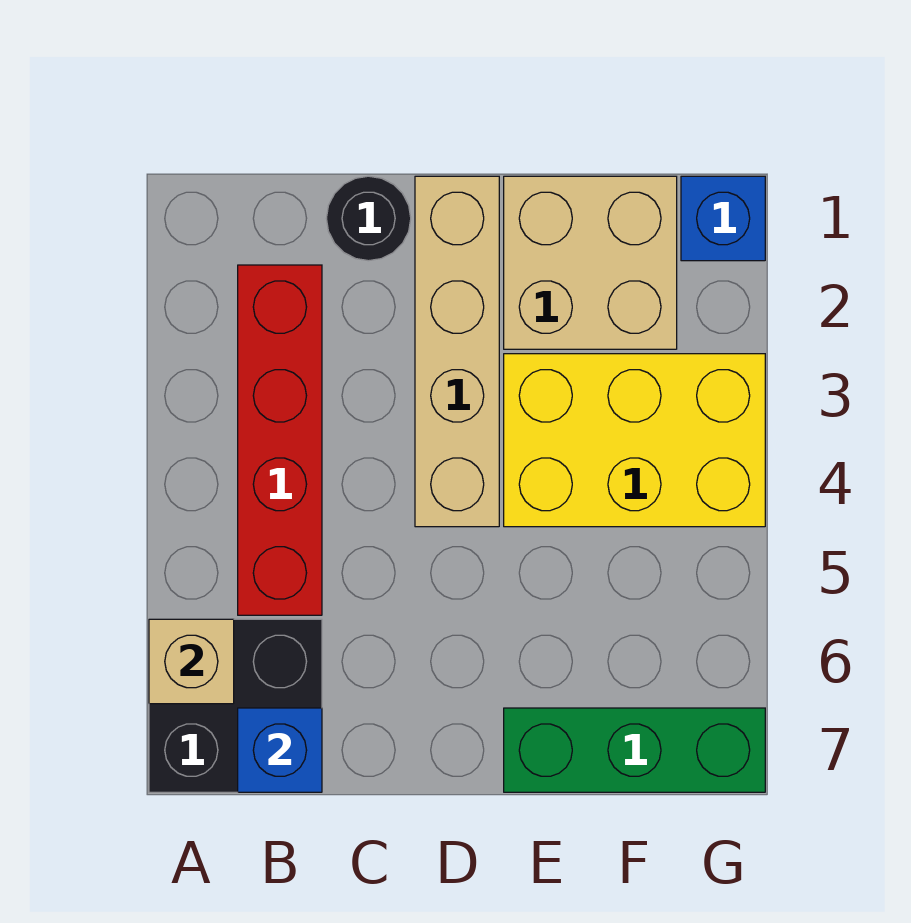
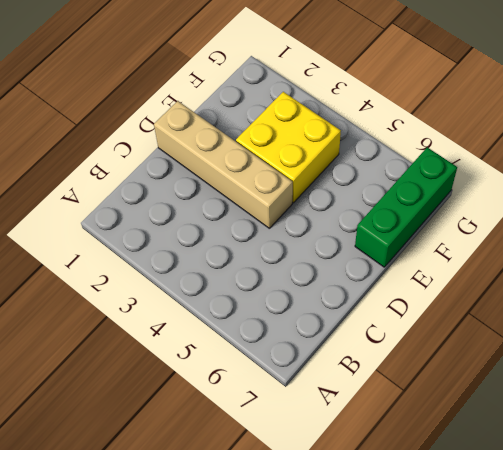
yellow brick E3:F4 level 1 -> yellow brick E3:G4 level 1
none -> black brick A6:B7 level 1
none -> red brick B2:B5 level 1

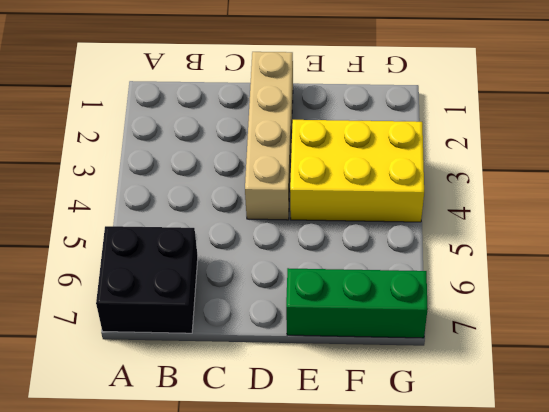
none -> red brick B2:B5 level 1
none -> black round brick C1 level 1

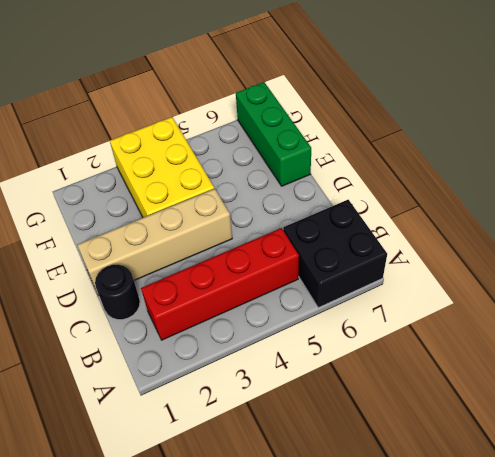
none -> tan brick E1:F2 level 1
none -> blue brick G1 level 1

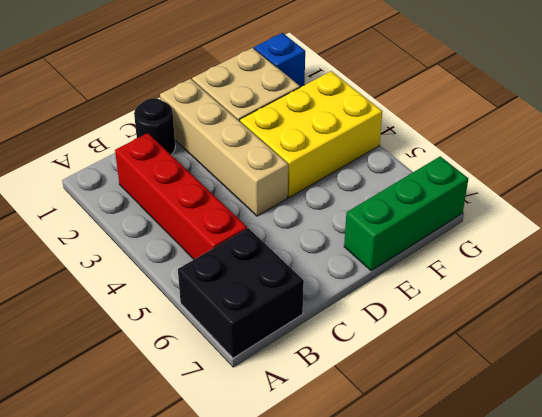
none -> tan brick A6 level 2
none -> blue brick B7 level 2

